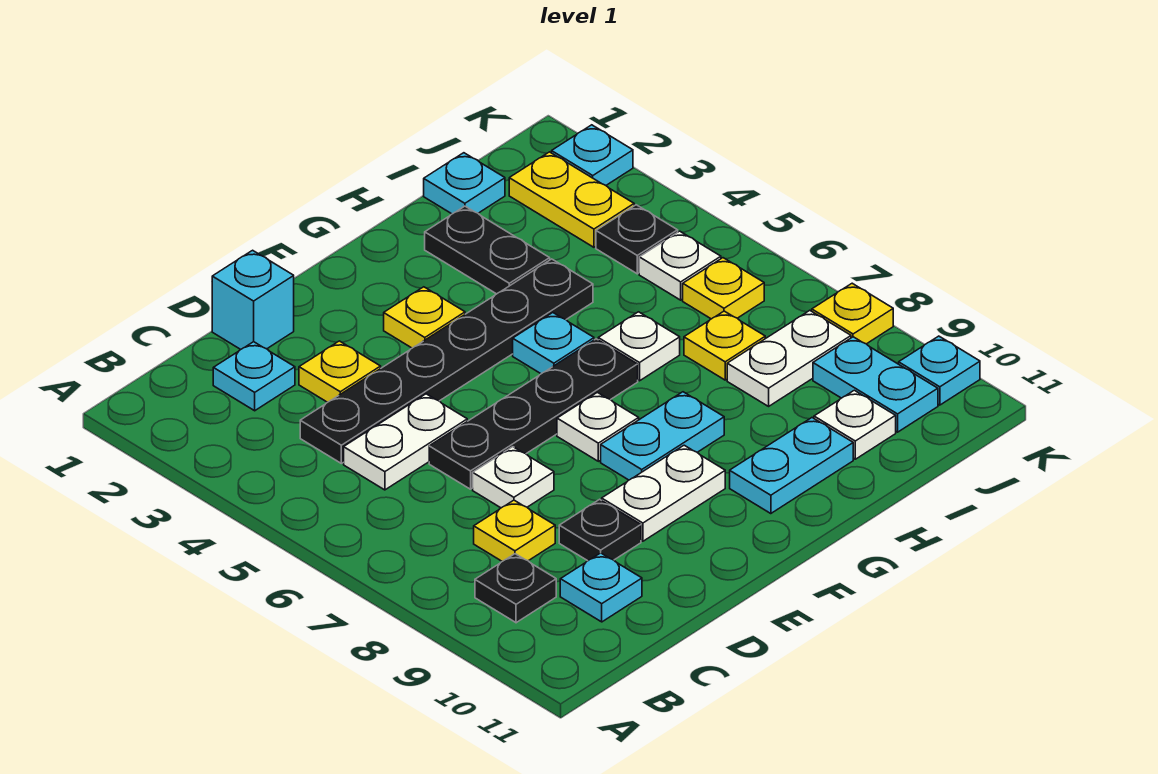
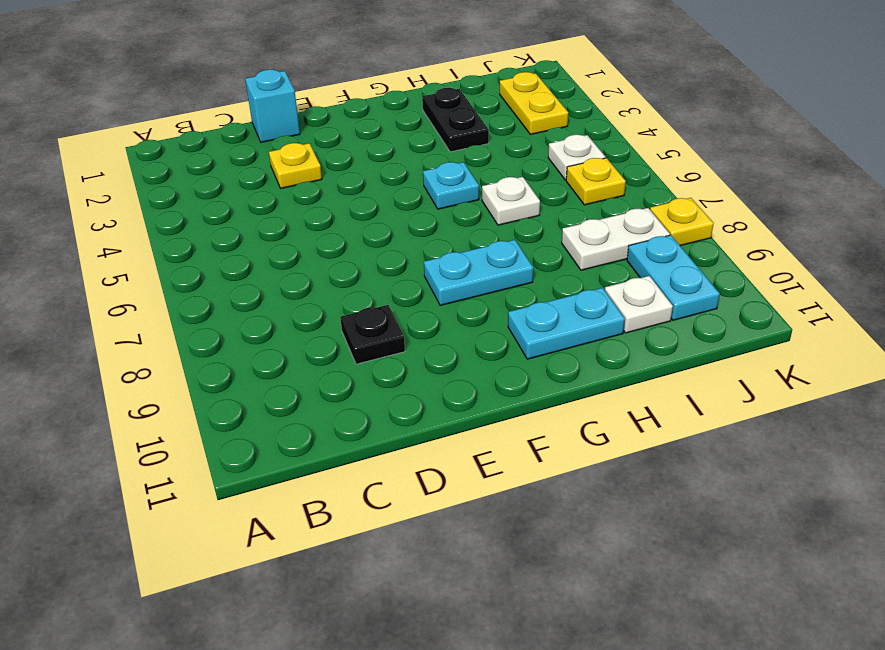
none -> black plate B9 level 1
none -> cyan plate C2 level 1
none -> black plate C4:H4 level 1
none -> white plate C5:D5 level 1

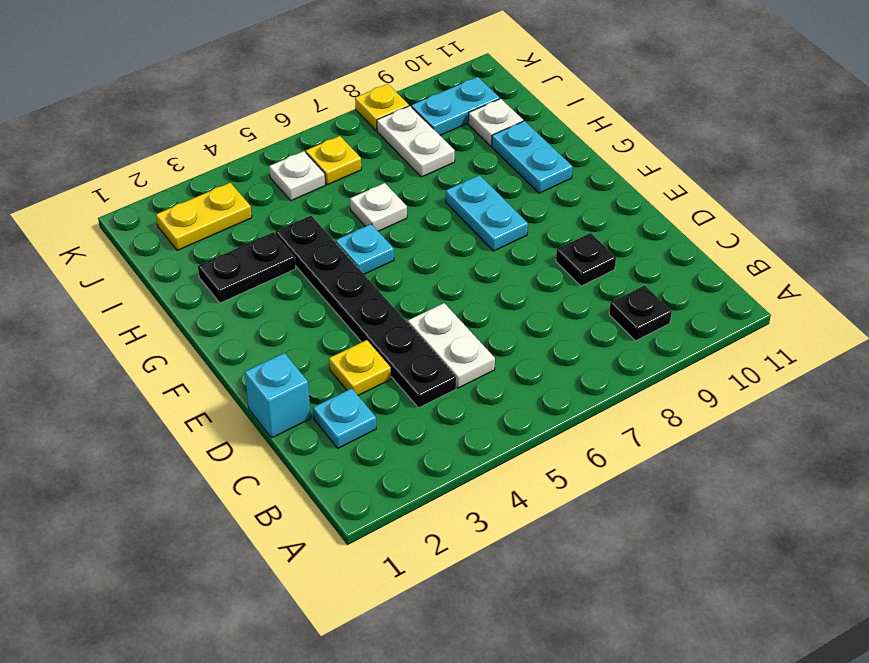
none -> yellow plate C8 level 1
none -> cyan plate C10 level 1
none -> black plate D6:G6 level 1
none -> white plate D7 level 1

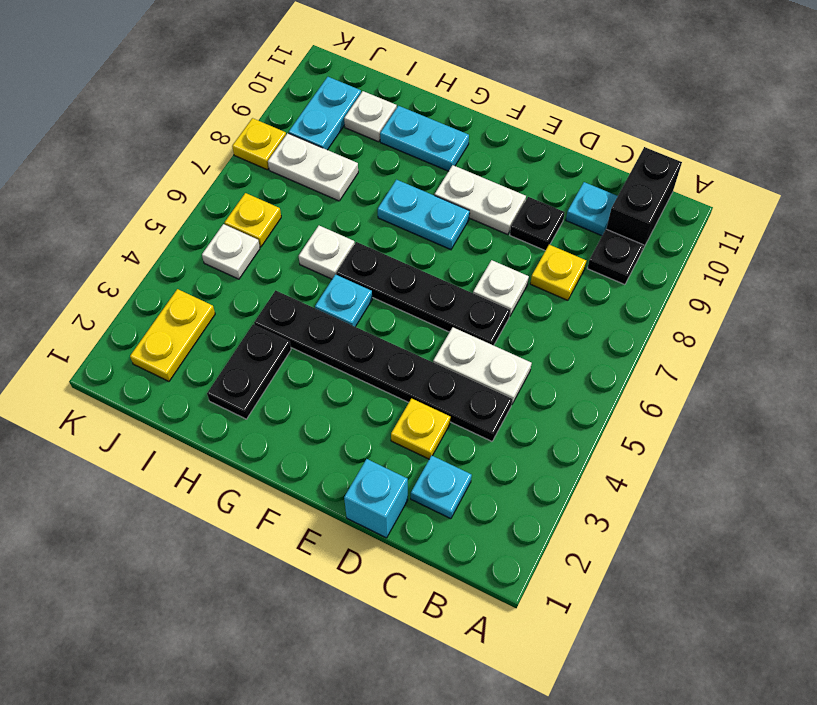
black brick B10:B11 level 1 -> none
none -> yellow plate F3 level 1
none -> white plate F7 level 1
none -> cyan plate I1 level 1
none -> yellow plate I7 level 1

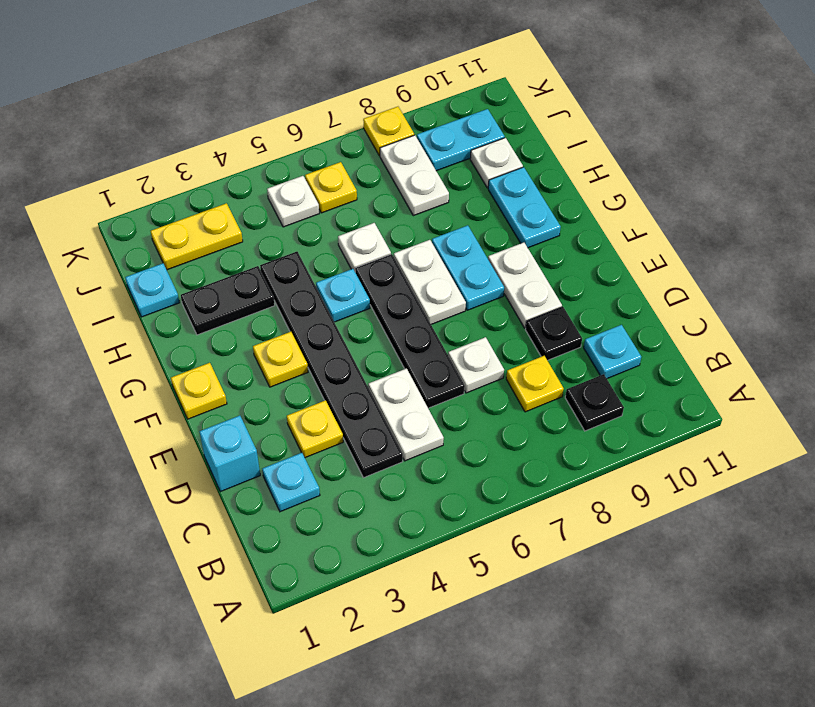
yellow plate F1 level 1 -> yellow plate I7 level 1
white plate F7:G7 level 1 -> white plate F7 level 1
none -> black plate J4 level 1
none -> cyan plate K2 level 1
none -> cyan plate K10 level 1

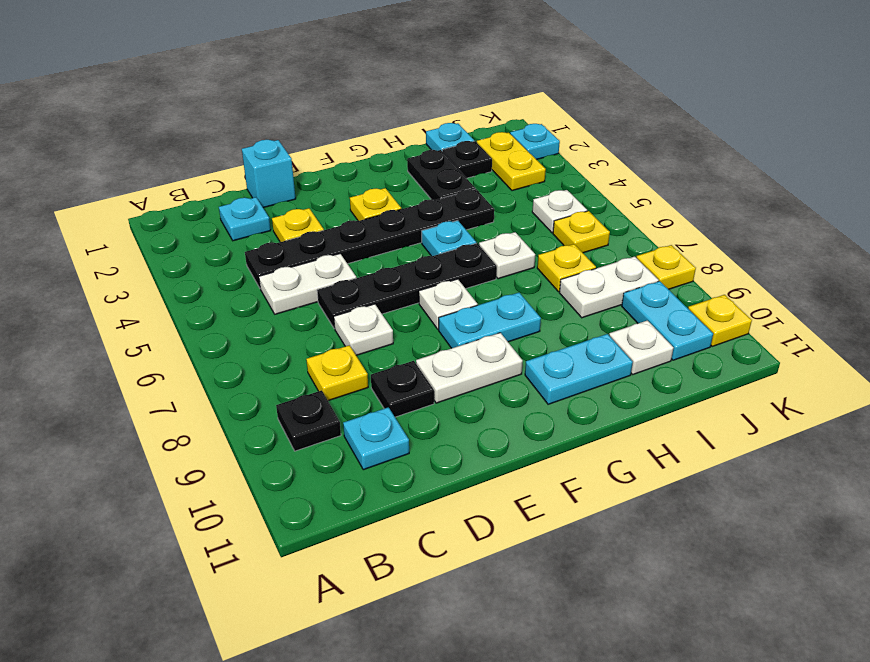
black plate I2 level 1 -> black plate J4 level 1
yellow plate K10 level 1 -> cyan plate K10 level 1

